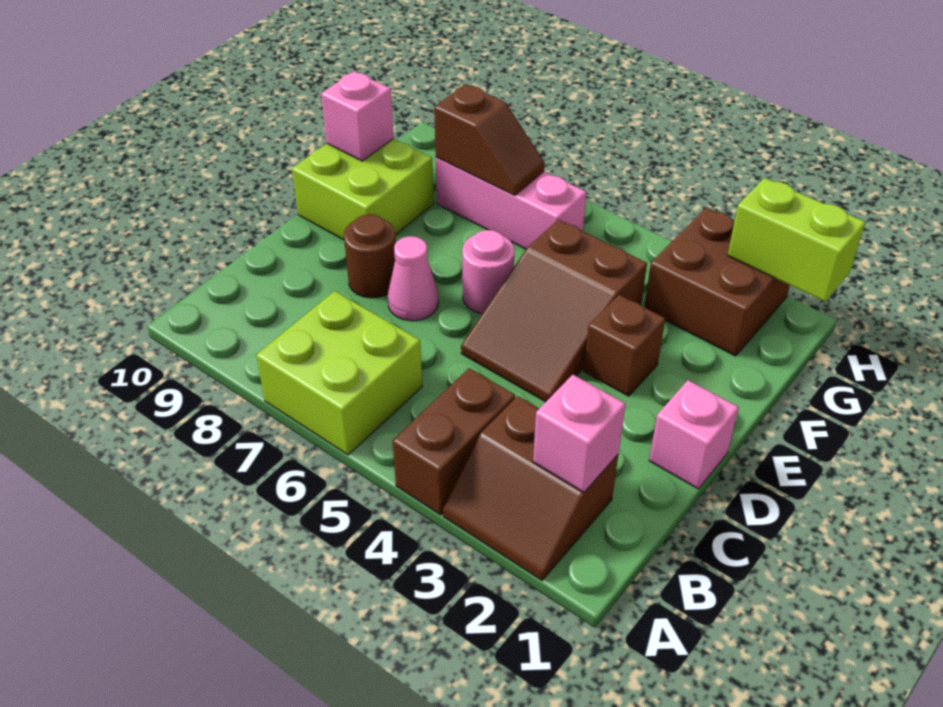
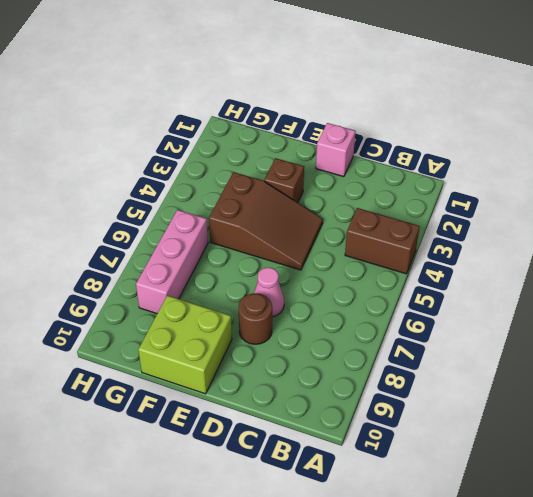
none -> brown slope A2:B3 level 1 top B
none -> lime brick A6:B7 level 1
none -> pink round brick E6 level 1

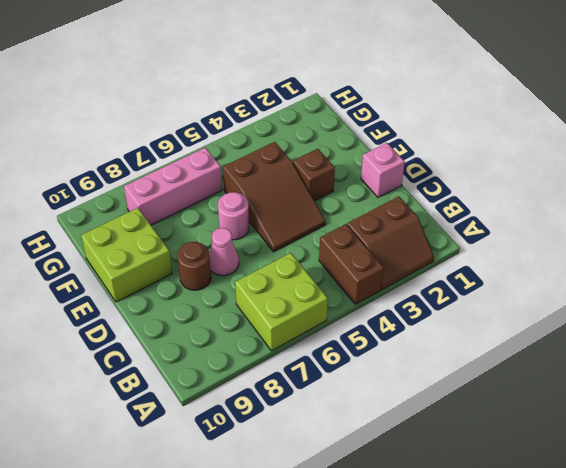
none -> brown brick G2:H3 level 1
none -> pink brick B2 level 2
none -> pink brick F10 level 2

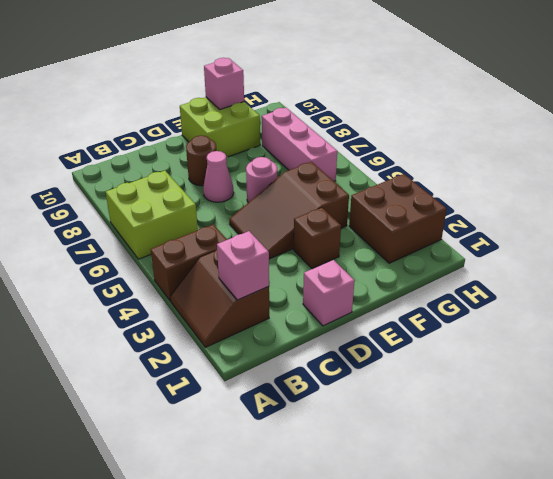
none -> brown slope G7:G8 level 2 top 8
none -> lime brick H1:H2 level 2

